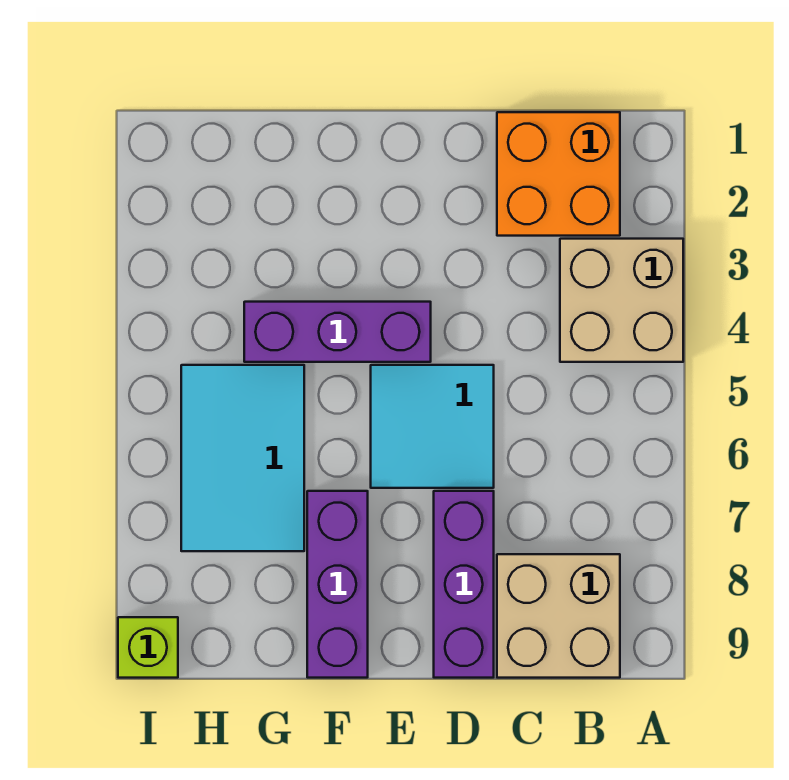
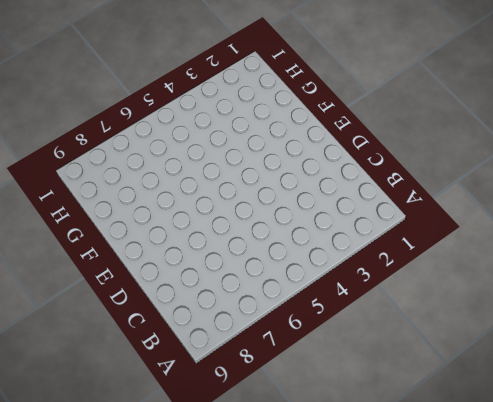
none -> tan brick A3:B4 level 1
none -> orange brick B1:C2 level 1

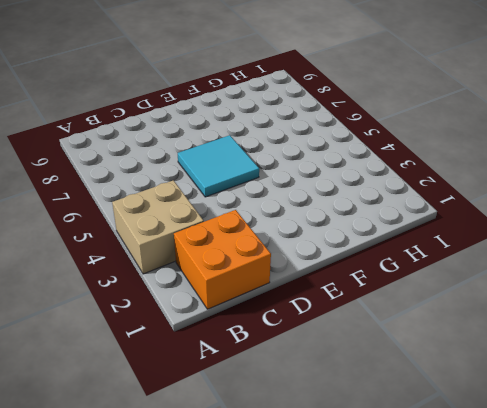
none -> tan brick B8:C9 level 1
none -> purple brick D7:D9 level 1

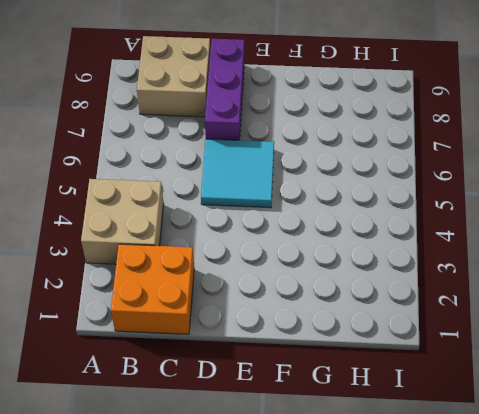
none -> purple brick E4:G4 level 1
none -> purple brick F7:F9 level 1

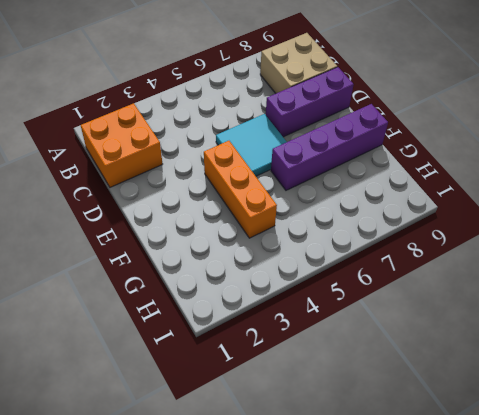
orange brick E4:G4 level 1 -> purple brick E4:G4 level 1
purple brick F6:F9 level 1 -> purple brick F7:F9 level 1
none -> tan brick A3:B4 level 1
none -> cyan tile G5:H7 level 1

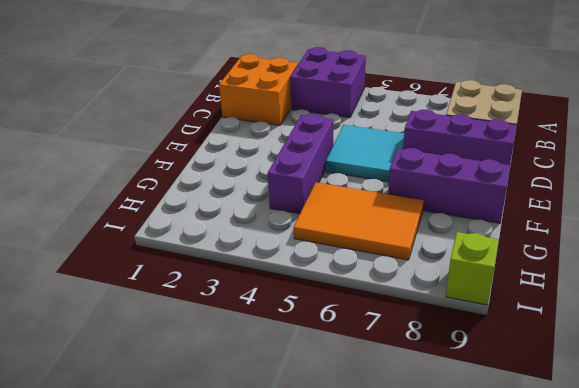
purple brick A3:B4 level 1 -> tan brick A3:B4 level 1
orange tile G5:H7 level 1 -> cyan tile G5:H7 level 1

